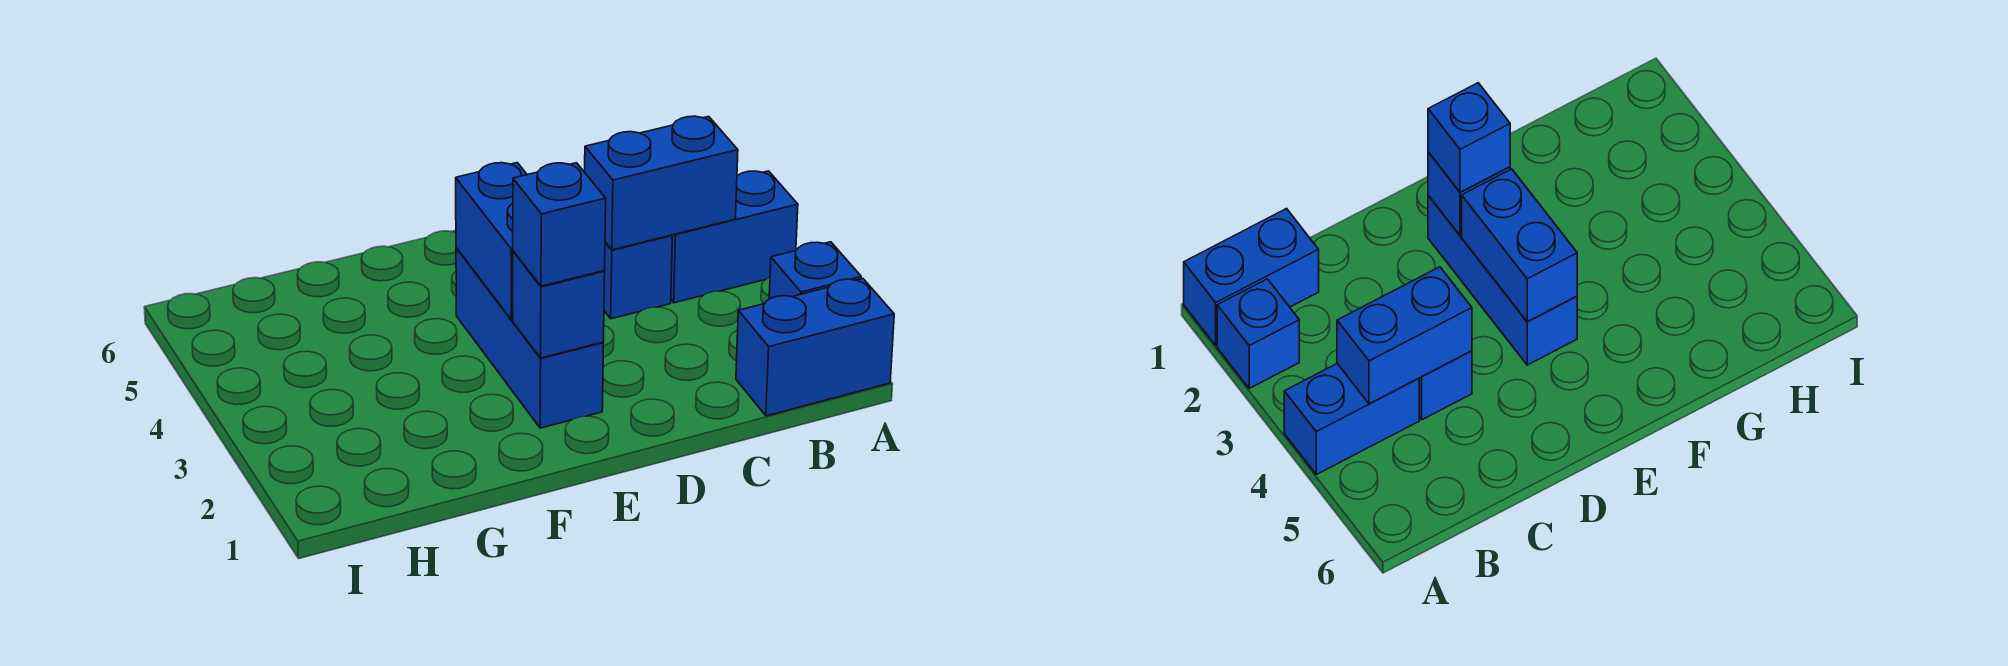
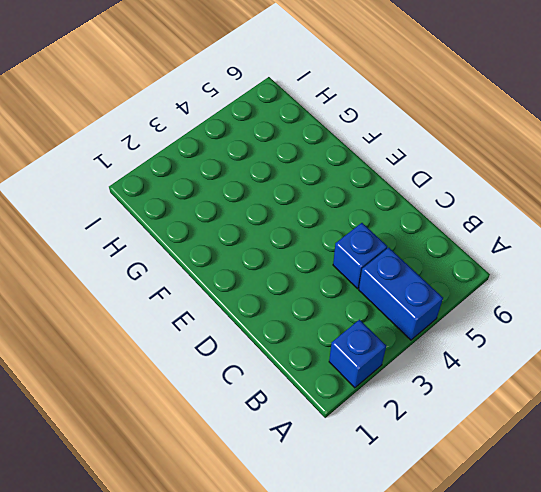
none -> blue brick A1:B1 level 1
none -> blue brick E2:E4 level 1

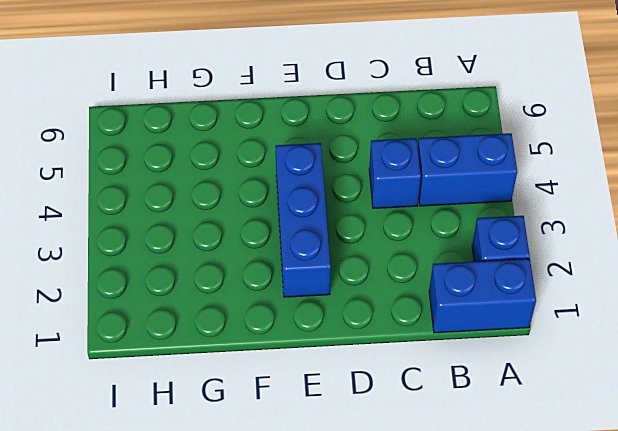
none -> blue brick B4:C4 level 2
none -> blue brick E2 level 2

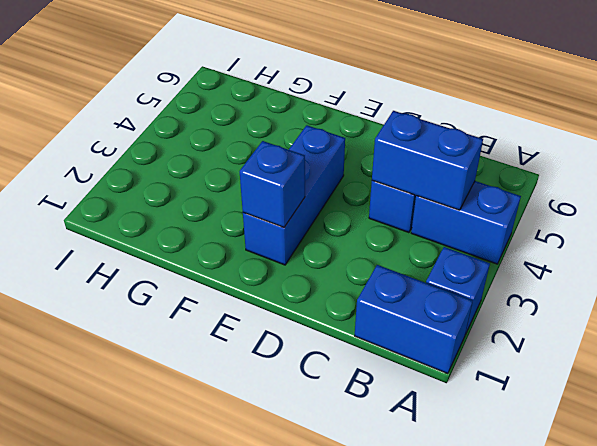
none -> blue brick E3:E4 level 2
none -> blue brick E2 level 3

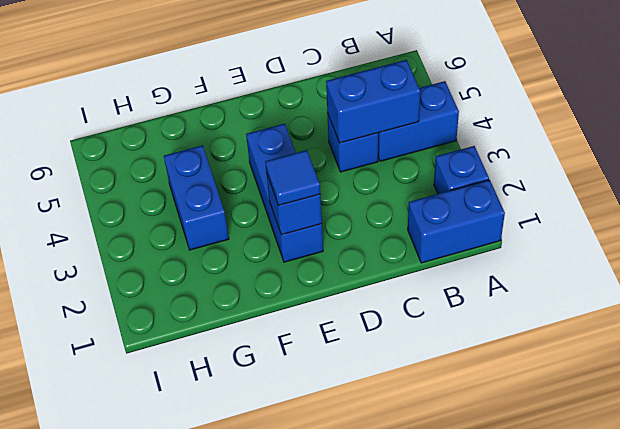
blue tile E2 level 3 -> blue brick E2 level 3
blue brick G3:G4 level 1 -> blue brick E3:E4 level 2

